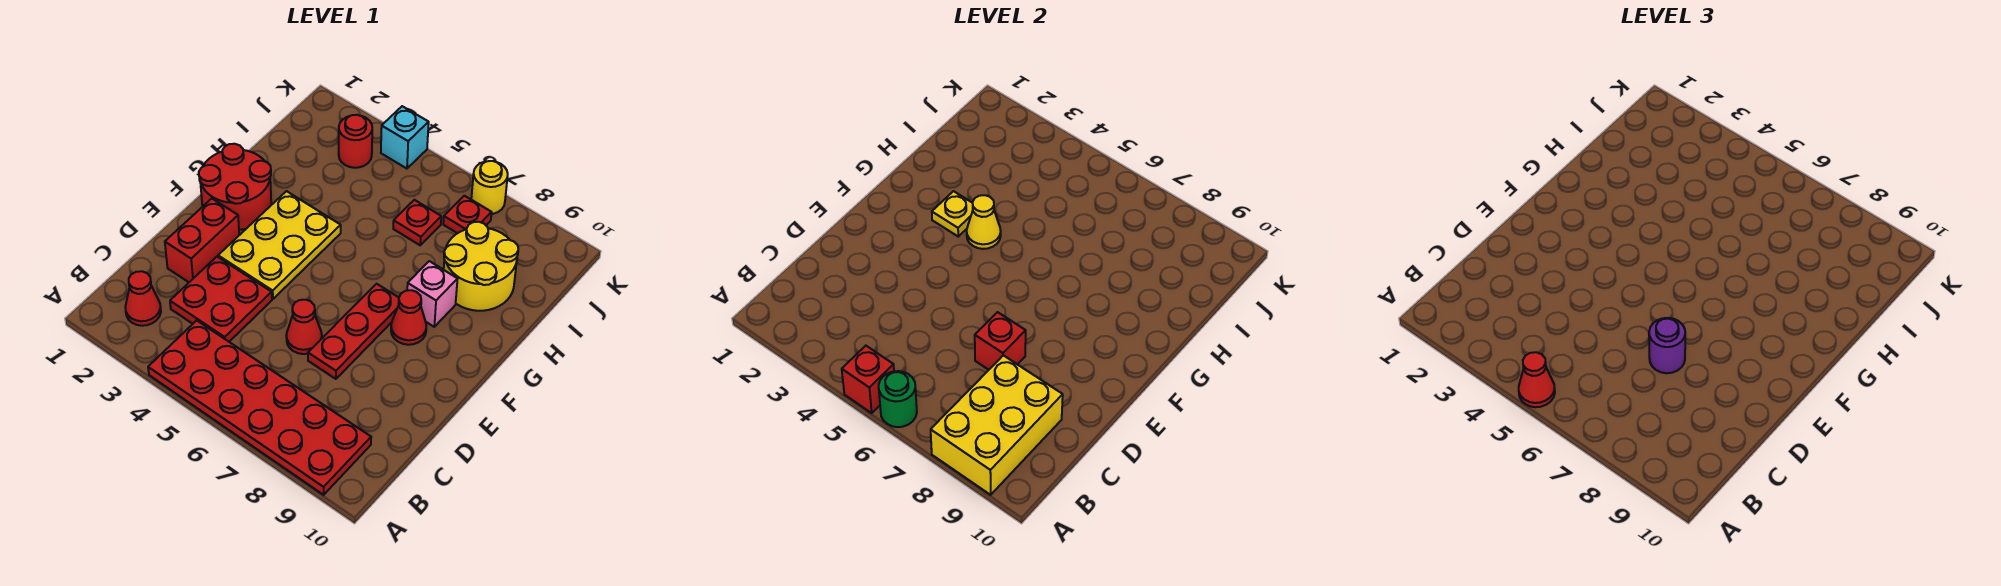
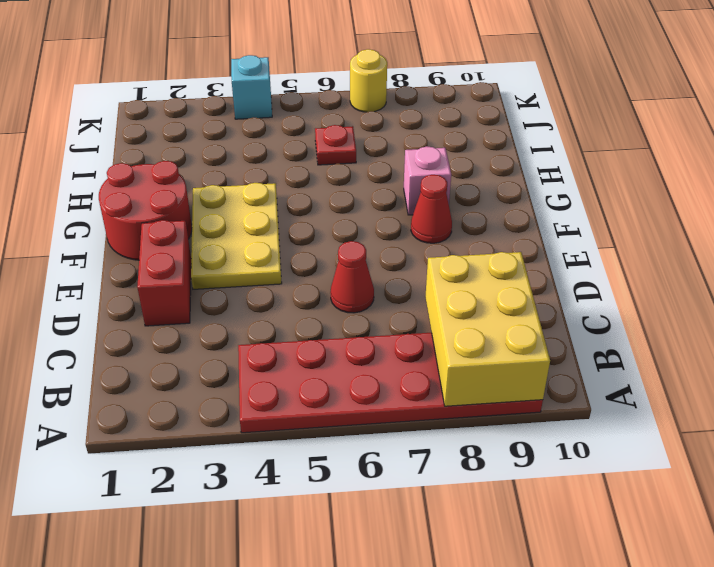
none -> red cone B2 level 1
none -> red plate C3:D4 level 1
none -> red plate D7:F7 level 1

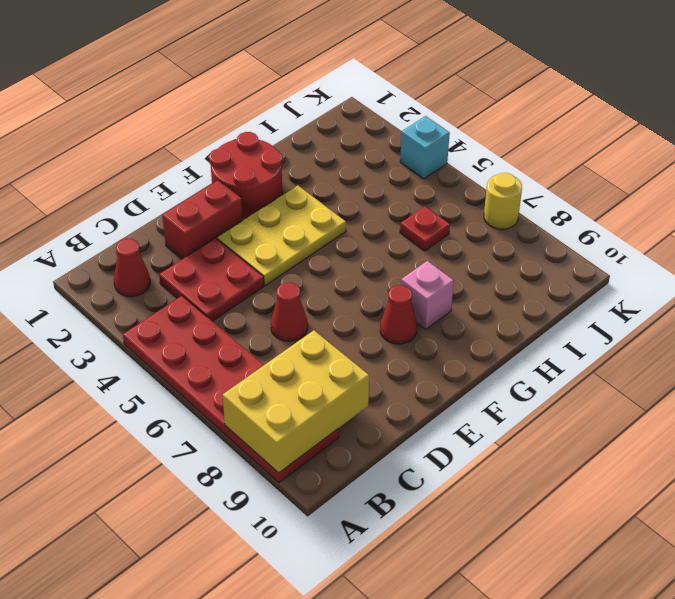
none -> red plate D7:F7 level 1
none -> yellow round brick H8:I9 level 1
none -> red round brick J3 level 1

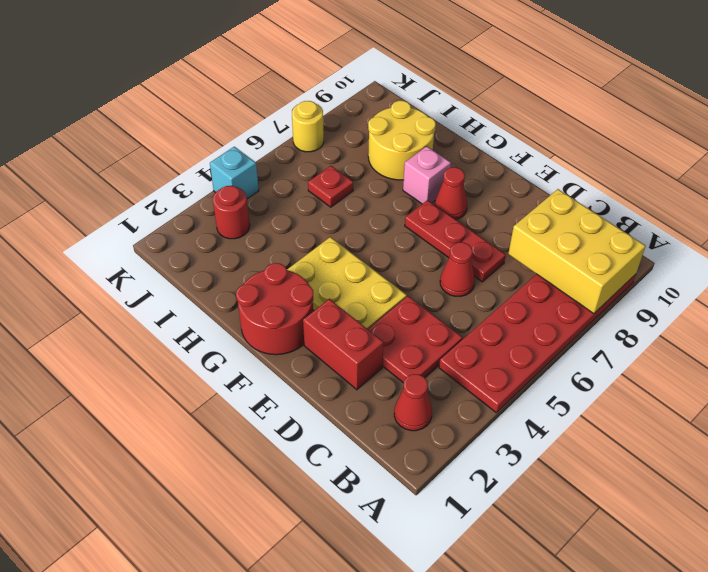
none -> red plate J7 level 1
none -> red brick A5 level 2
none -> green round brick A6 level 2

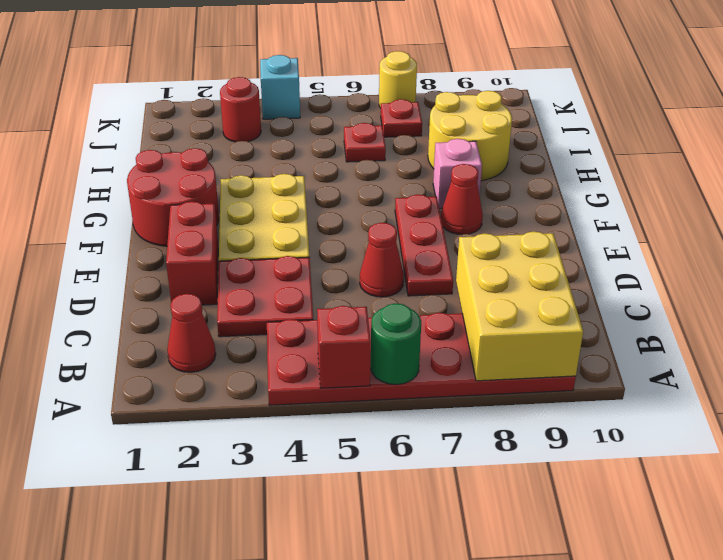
none -> red brick D7 level 2
none -> yellow plate G3 level 2
none -> yellow cone G4 level 2

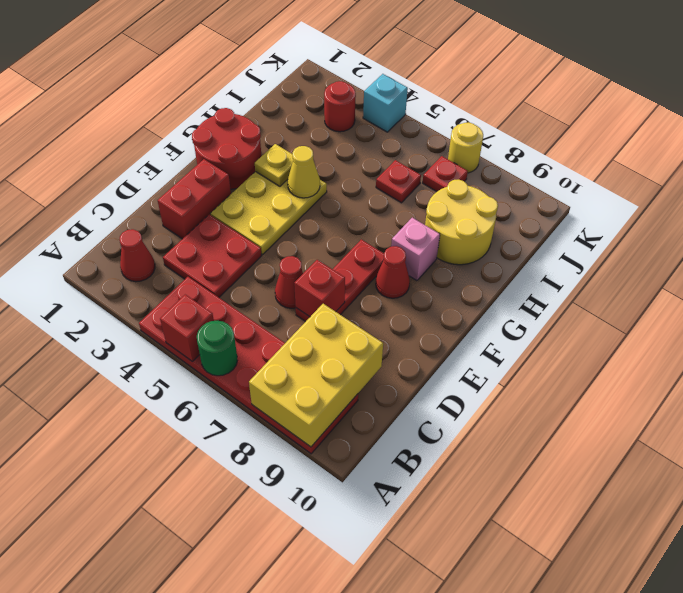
none -> red cone A5 level 3
none -> purple round brick D7 level 3

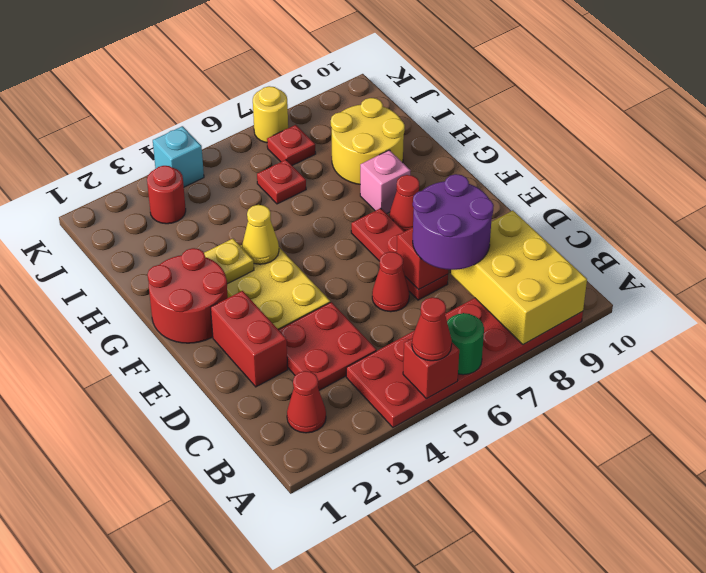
purple round brick C7:D8 level 3 -> purple round brick D7 level 3

